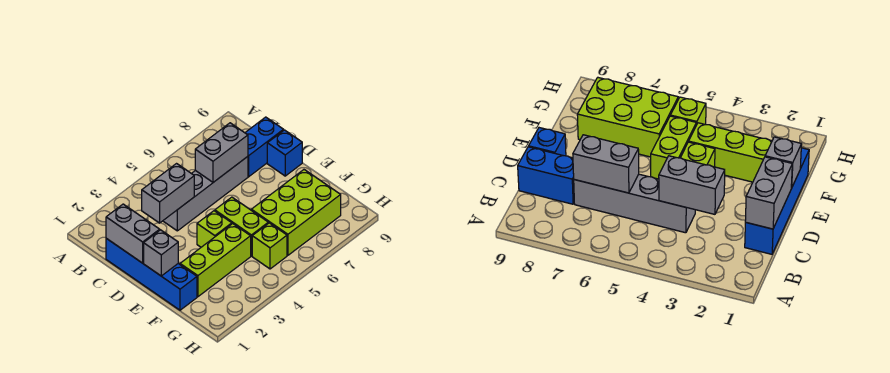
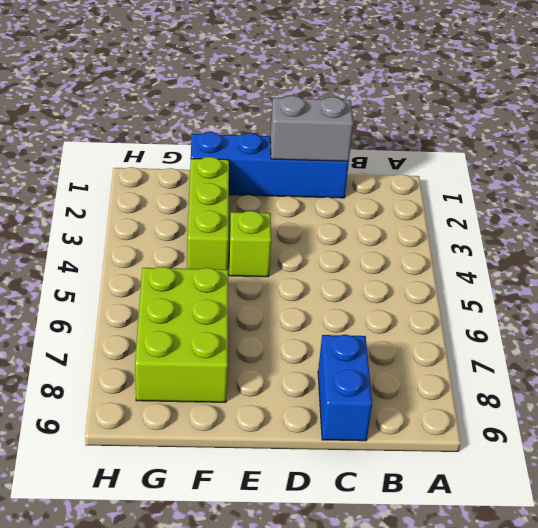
none -> grey brick C4:C7 level 1
none -> blue brick D9 level 1
none -> lime brick E5:F5 level 1

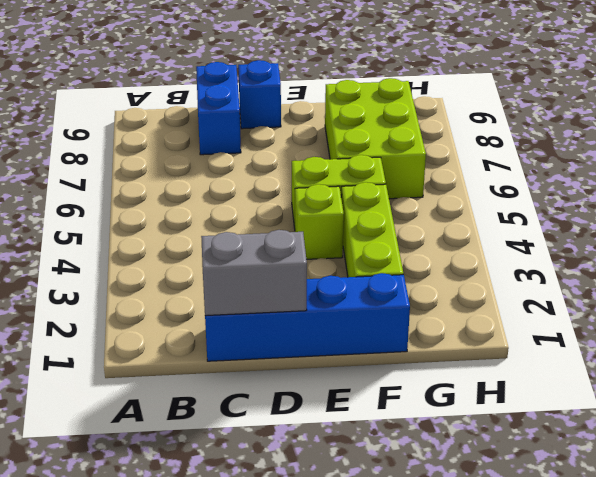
none -> grey brick C4:C7 level 1
none -> lime brick G5 level 1
none -> grey brick C3:C4 level 2

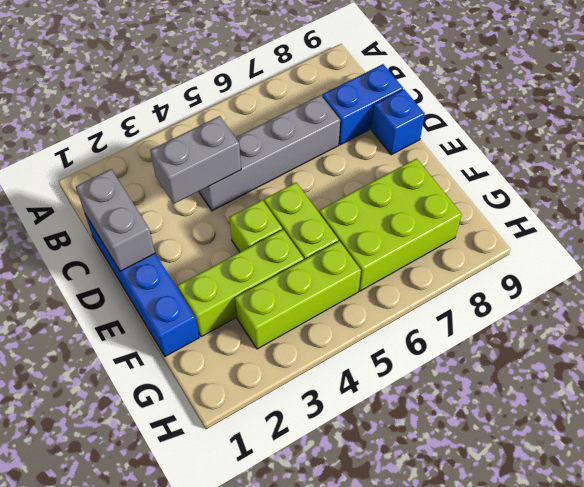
lime brick G3:G5 level 1 -> lime brick G5 level 1
none -> grey brick C6:C7 level 2
none -> grey brick E1 level 2

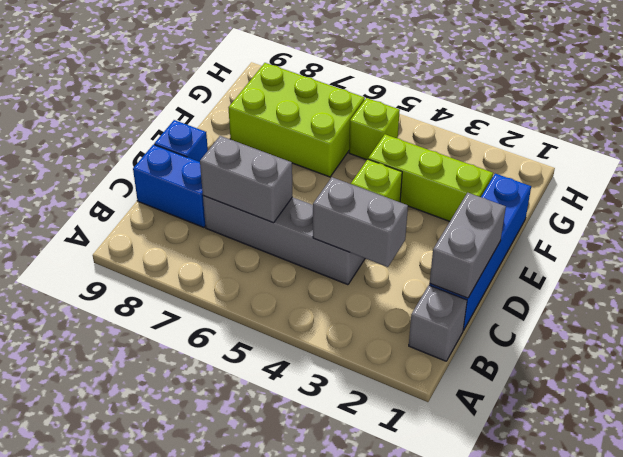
grey brick B1 level 1 -> grey brick E1 level 2
none -> lime brick E5:F5 level 1

